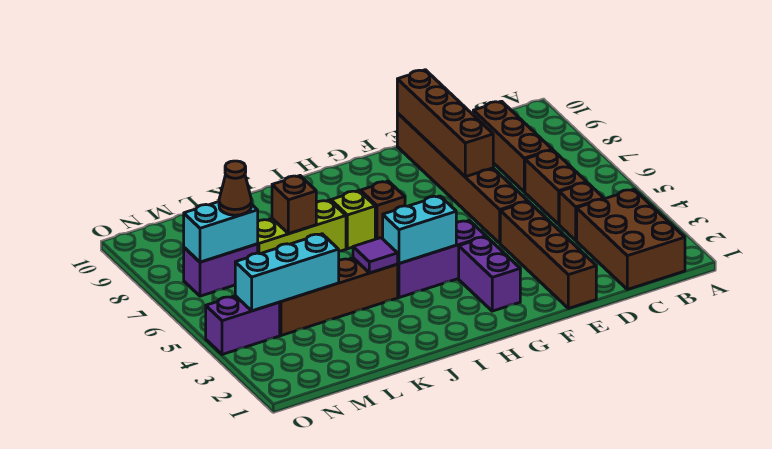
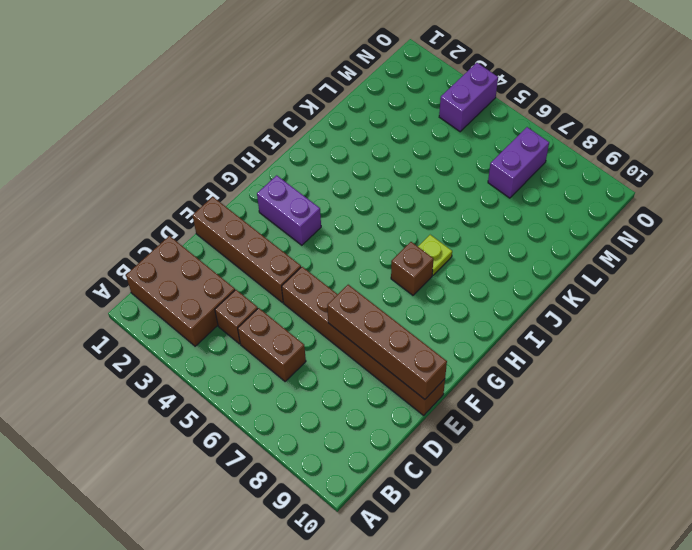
lime plate I7 level 1 -> lime brick I7 level 1
none -> brown brick C7:C9 level 1
none -> purple brick G4:I4 level 1
none -> brown brick J4:M4 level 1

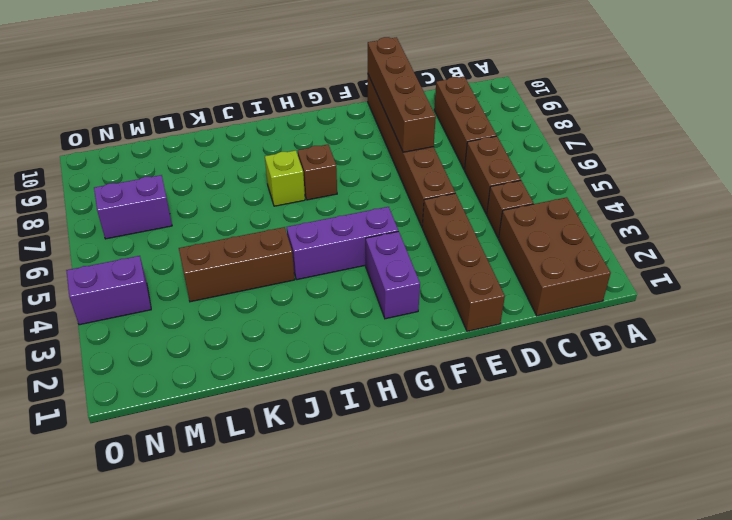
brown brick J4:L4 level 1 -> brown brick J4:M4 level 1
none -> lime brick J7:L7 level 1
none -> cyan brick H4:I4 level 2
none -> purple tile J4 level 2

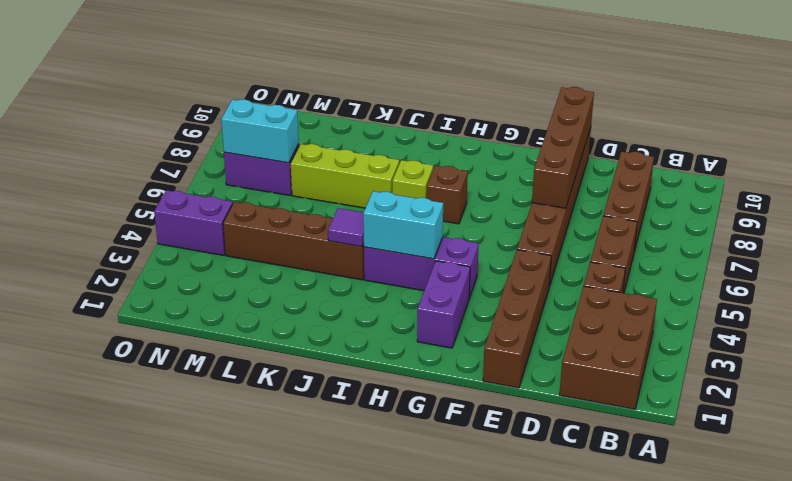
none -> brown brick K7 level 2
none -> cyan brick L4:N4 level 2
none -> brown cone M7 level 3

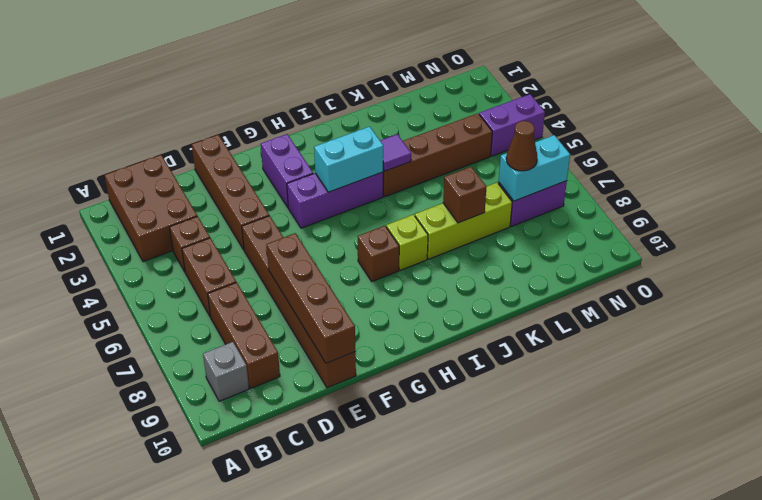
grey brick B9 level 1 -> none
none -> cyan brick L4:N4 level 2

